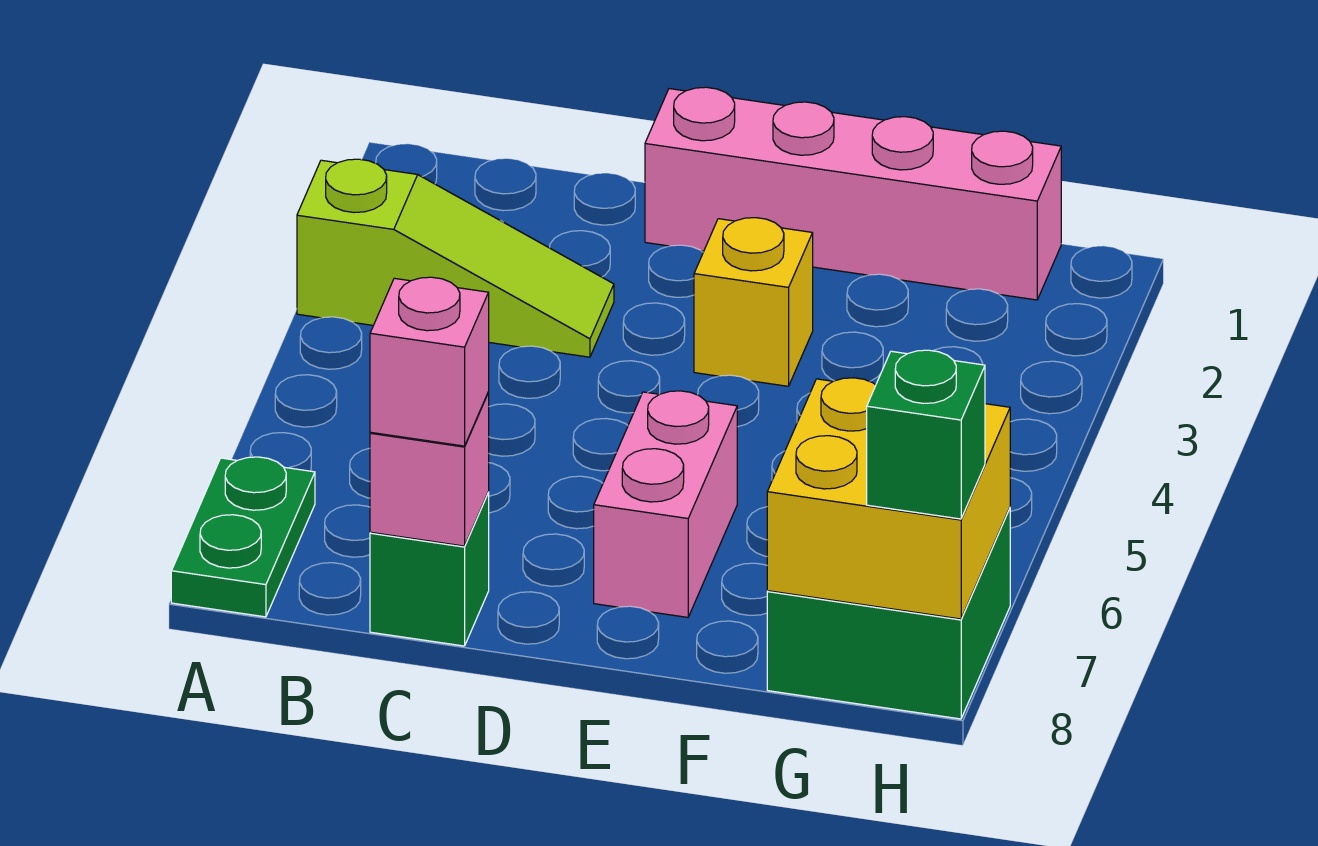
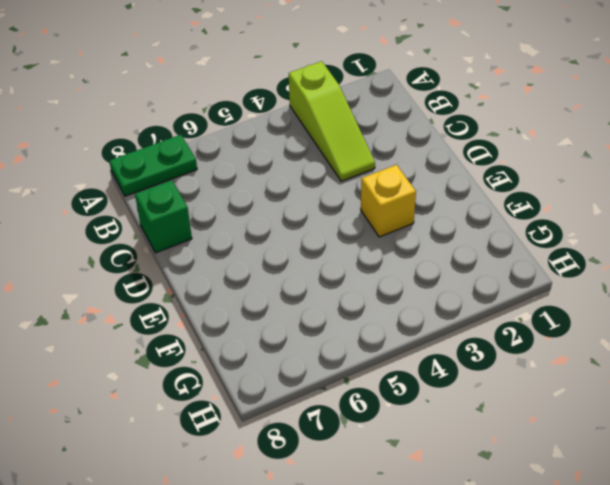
none -> pink brick D1:G1 level 1
none -> pink brick E6:E7 level 1

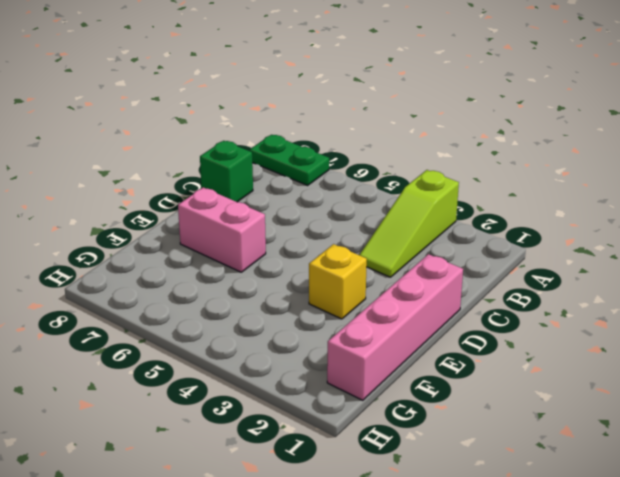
none -> green brick G7:H8 level 1
none -> pink brick C8 level 2

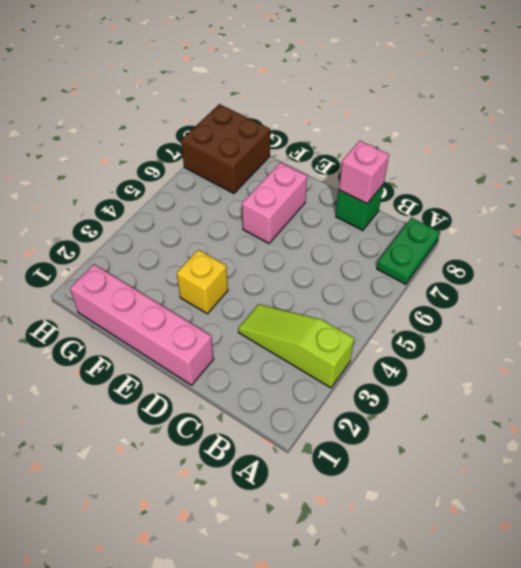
brown brick G7:H8 level 1 -> green brick G7:H8 level 1
none -> yellow brick G7:H8 level 2
none -> pink brick C8 level 3

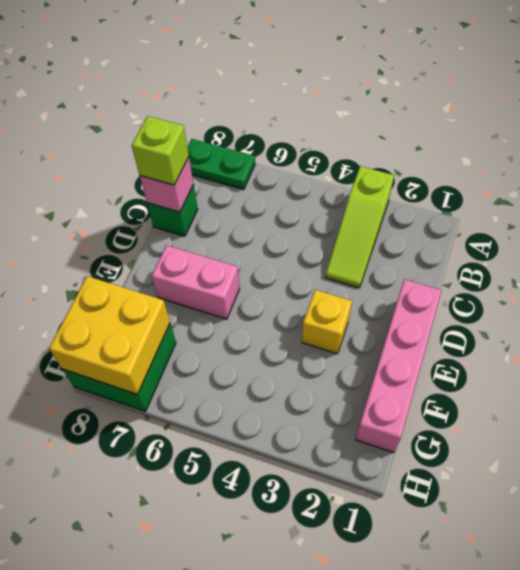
lime brick C8 level 3 -> pink brick C8 level 3
none -> green brick H8 level 3

